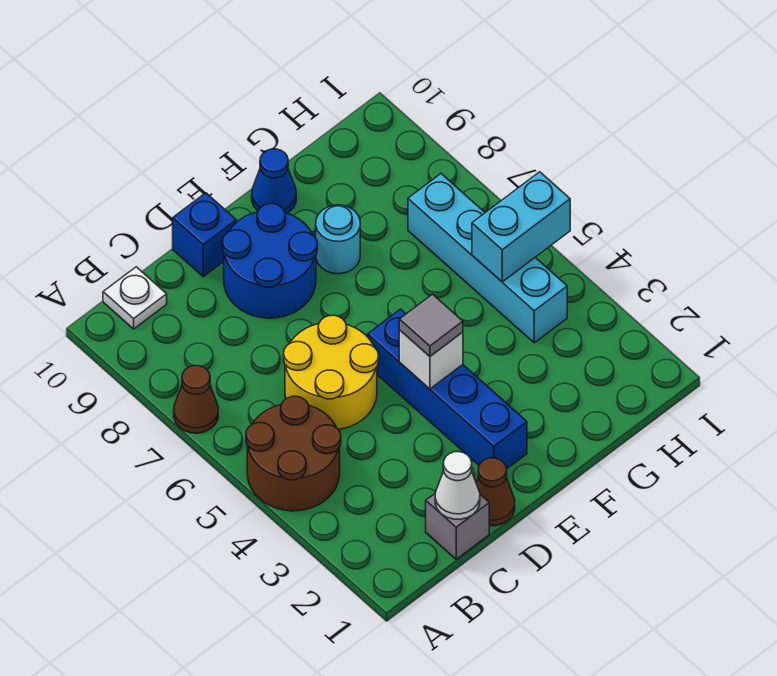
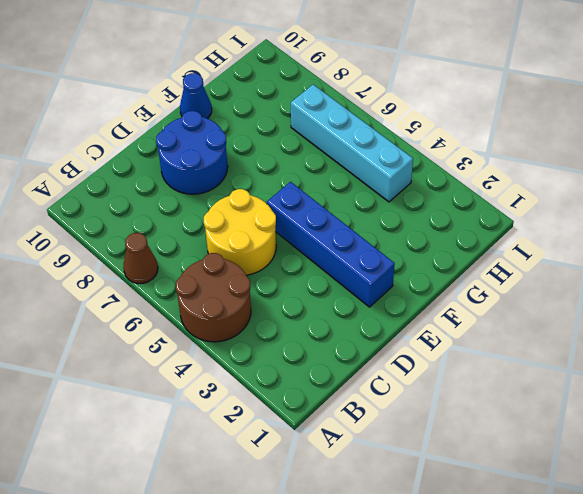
none -> white plate B10 level 1
none -> grey brick C1 level 1
none -> brown cone D1 level 1

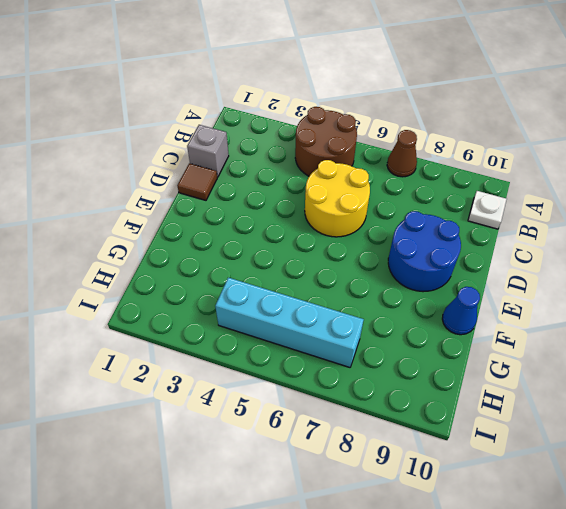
brown tile D1 level 1 -> brown cone D1 level 1
none -> blue brick D10 level 1
none -> blue brick E2:E5 level 1
none -> cyan round brick F8 level 1

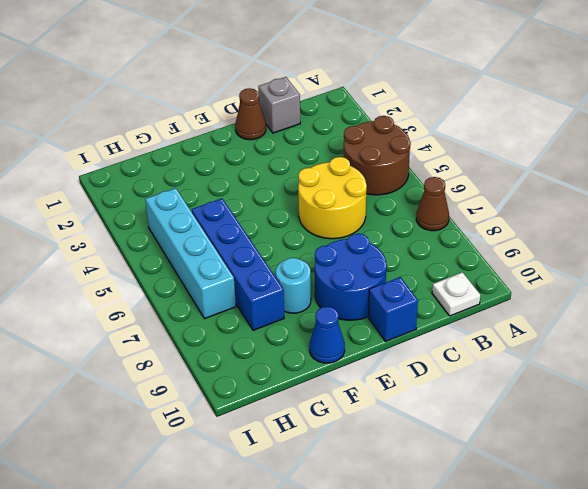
blue brick G5:G8 level 1 -> blue brick E2:E5 level 1
none -> white cone C1 level 2
none -> white brick E4 level 2
none -> cyan brick H5:I5 level 2

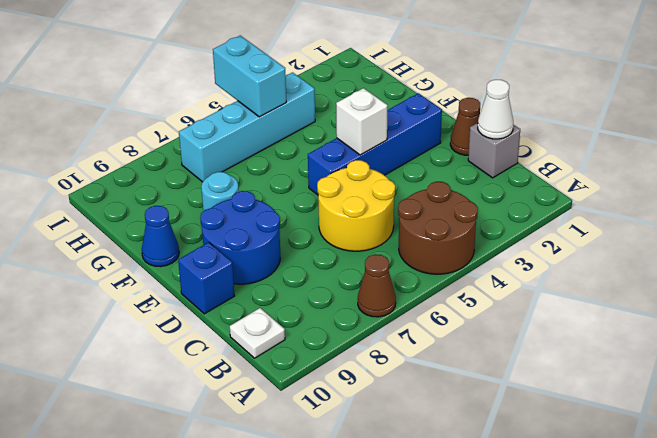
none -> grey tile E4 level 3

